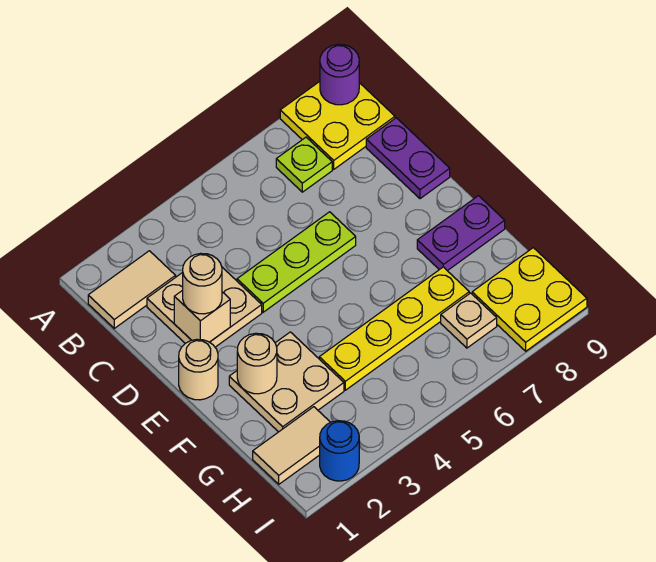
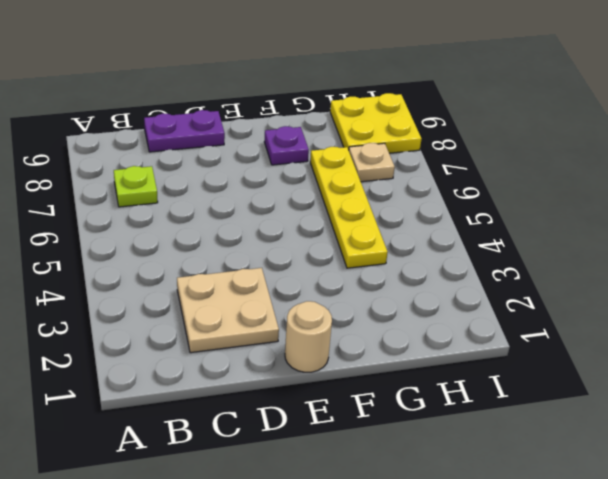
purple plate F8 level 1 -> purple plate F8:F9 level 1
none -> yellow plate A8:B9 level 1
none -> tan tile B1:B2 level 1
none -> lime plate D4:D6 level 1

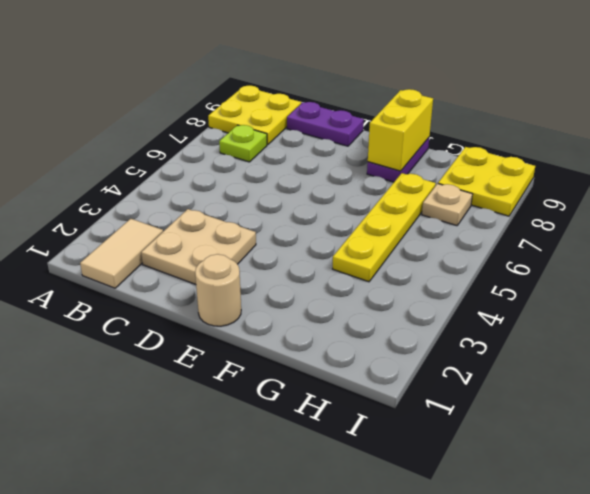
yellow brick F8:F9 level 2 -> none
none -> lime plate D4:D6 level 1
none -> tan plate F2:G3 level 1
none -> tan tile H1:H2 level 1

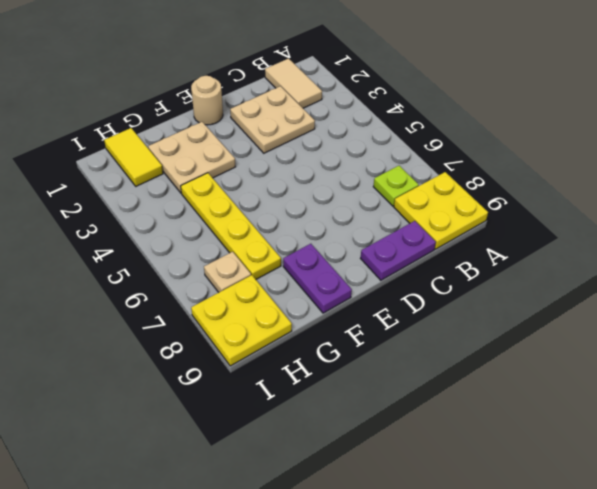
yellow tile H1:H2 level 1 -> tan tile H1:H2 level 1
none -> lime plate D4:D6 level 1
none -> blue round brick I2 level 1
none -> purple round brick A9 level 2

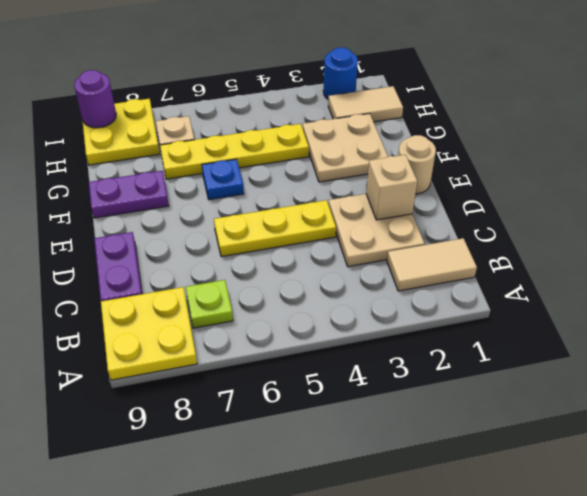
yellow plate D4:D6 level 1 -> lime plate D4:D6 level 1
blue plate F6 level 1 -> none
purple round brick I9 level 2 -> purple round brick A9 level 2
none -> tan round brick F2 level 2
none -> tan round brick D2 level 3

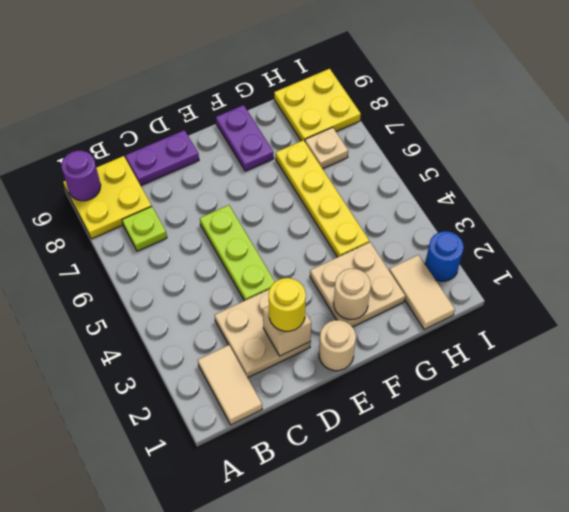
yellow round brick D2 level 3 -> tan round brick D2 level 3

